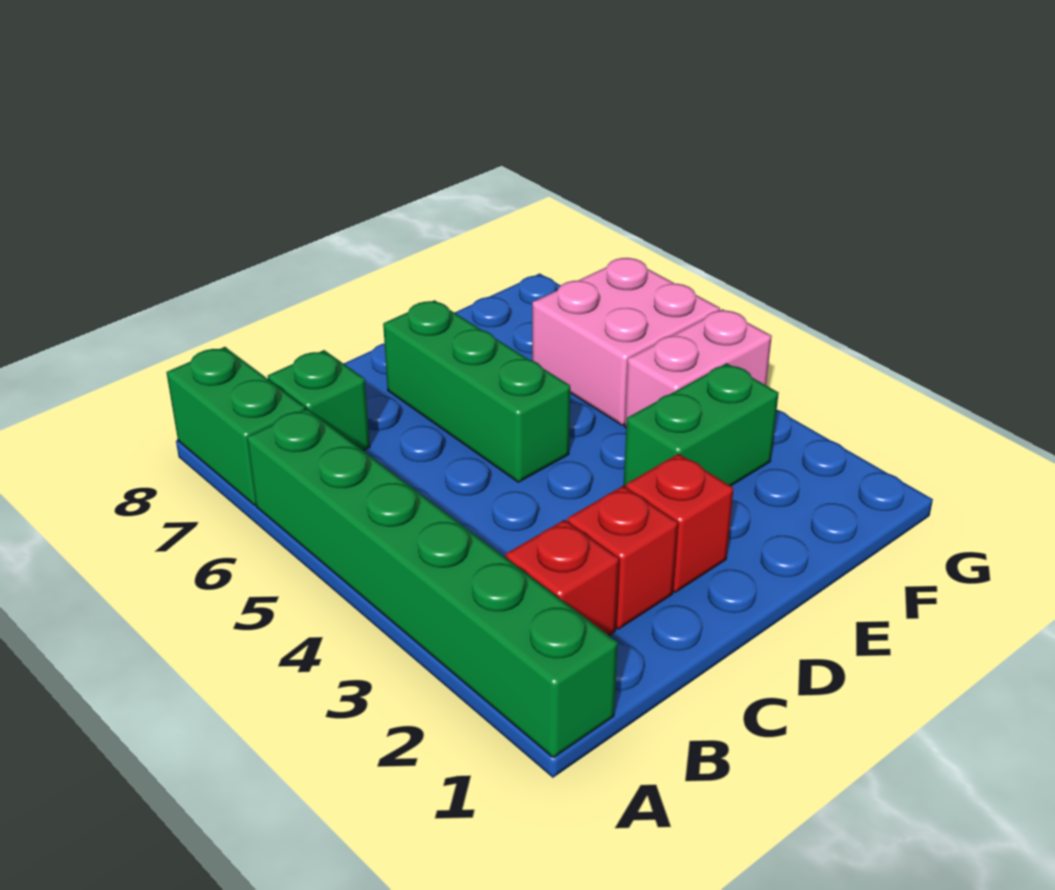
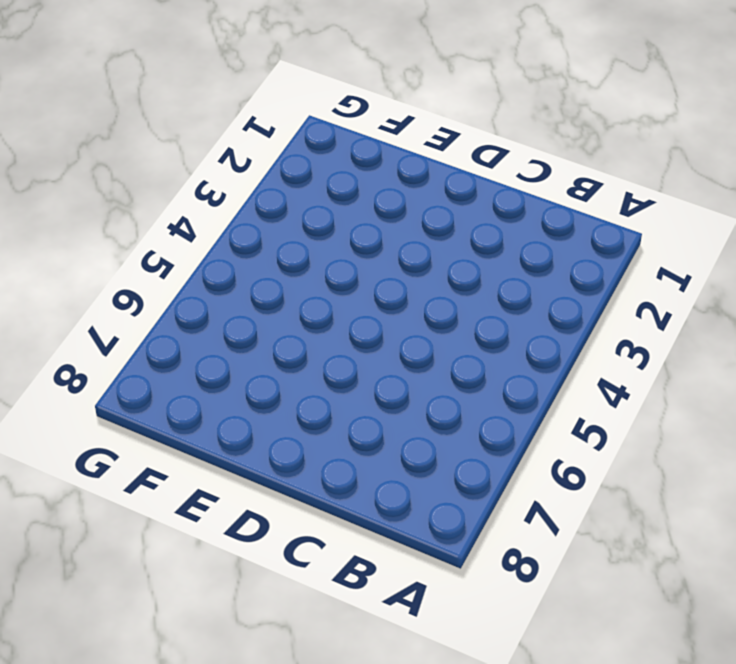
none -> green brick A1:A6 level 1
none -> green brick A7:A8 level 1

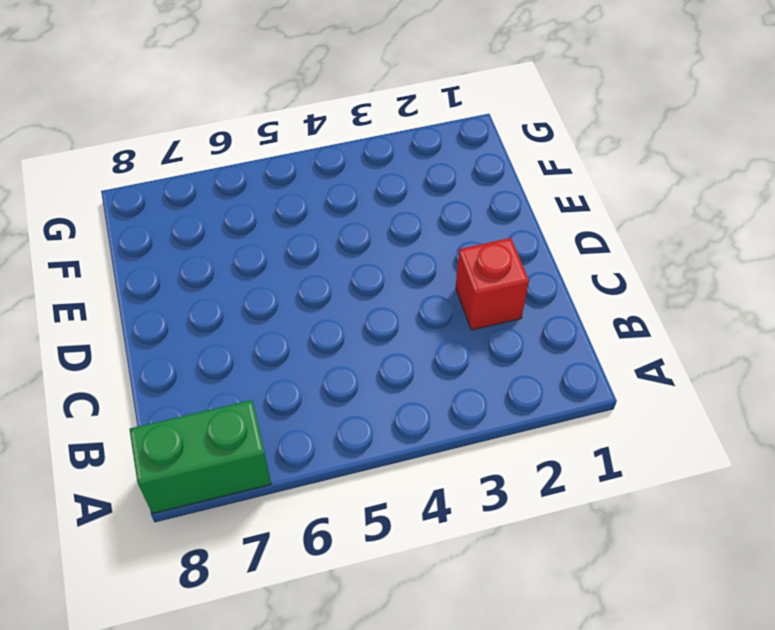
none -> green brick A1:A6 level 1
none -> red brick B2 level 1

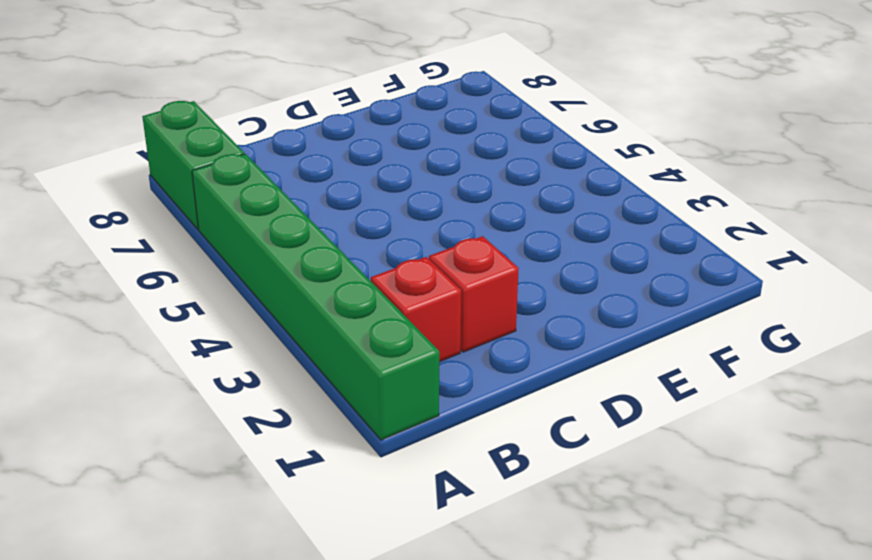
none -> green brick B7 level 1
none -> red brick D2 level 1

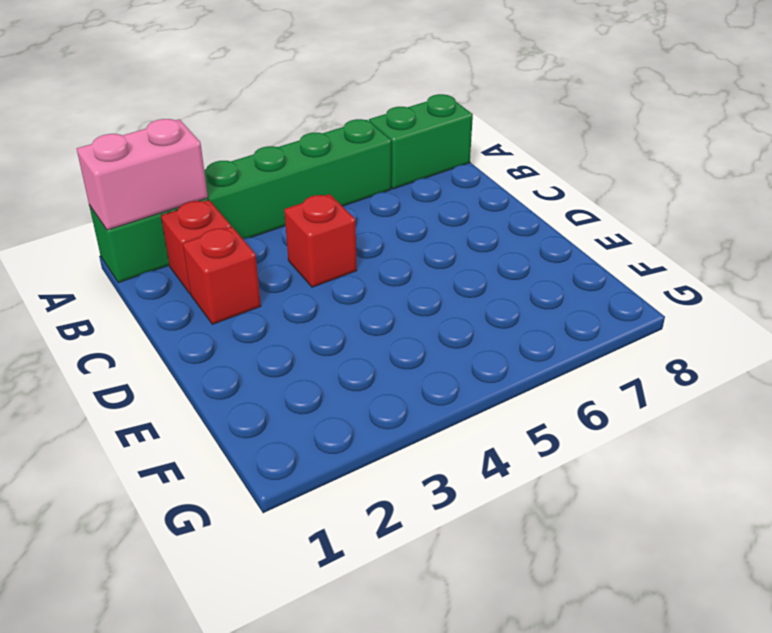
pink brick A1:A2 level 2 -> pink brick F4:G4 level 1
red brick C4 level 1 -> red brick D2 level 1
none -> green brick B7 level 1
none -> green brick D5:D7 level 1

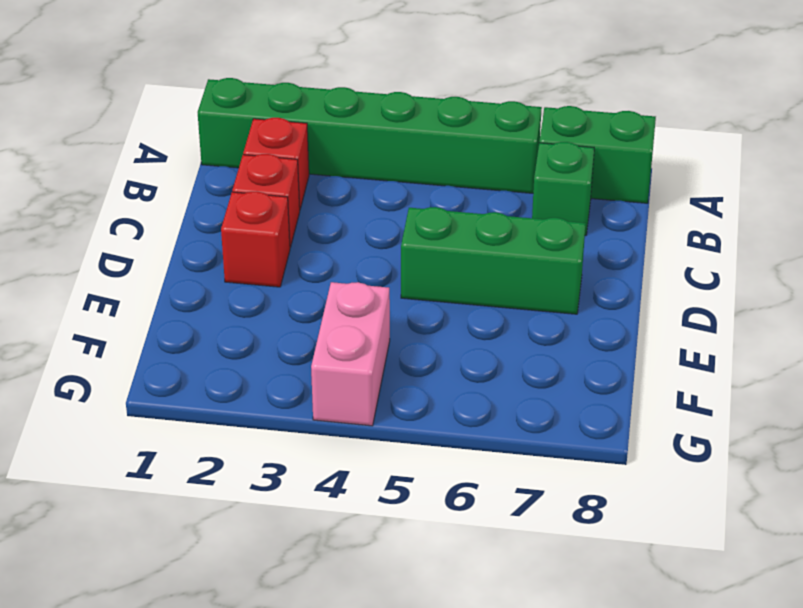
none -> green brick E3:F3 level 1
none -> pink brick F5:G6 level 1

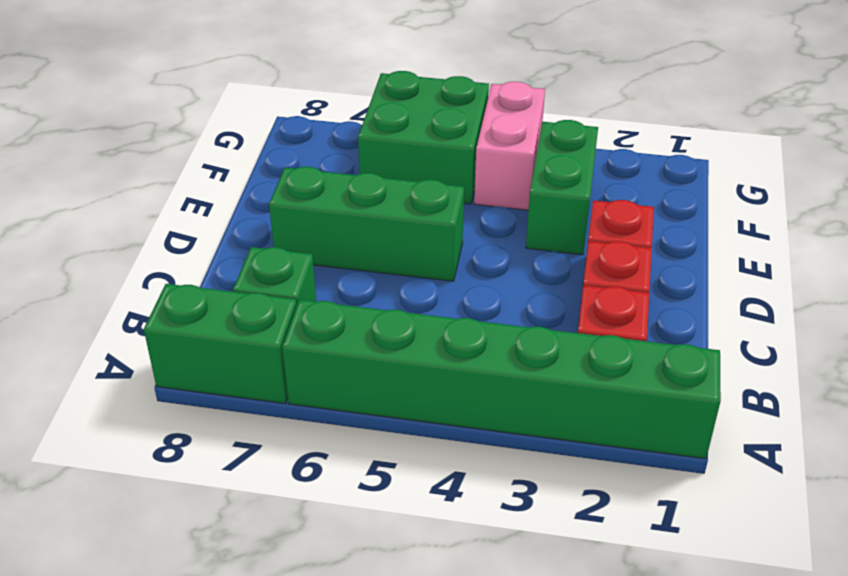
green brick F5:G6 level 1 -> pink brick F5:G6 level 1

